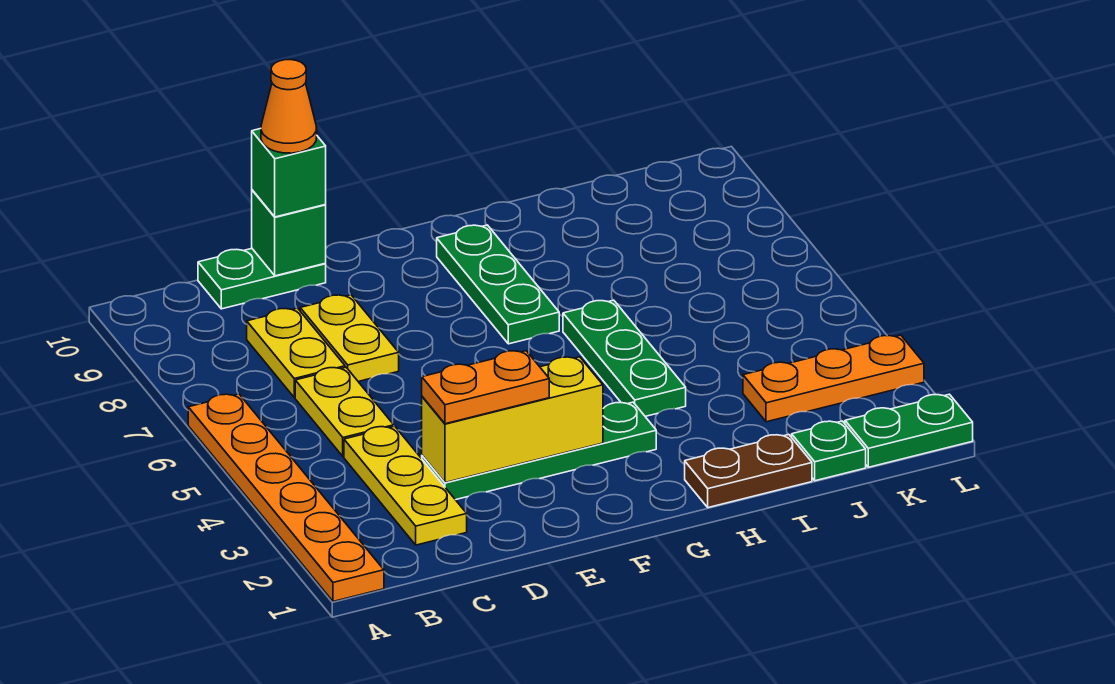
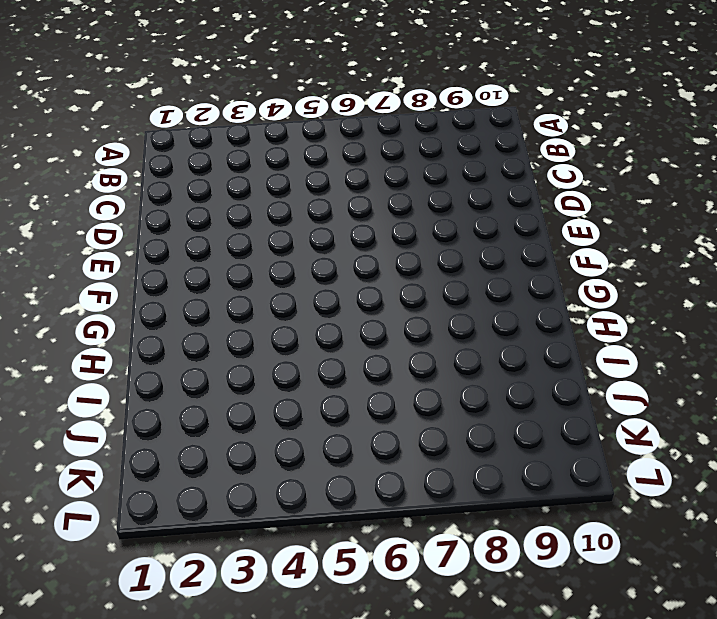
none -> orange plate A1:A6 level 1
none -> yellow plate C2:C4 level 1
none -> yellow plate C5:C6 level 1

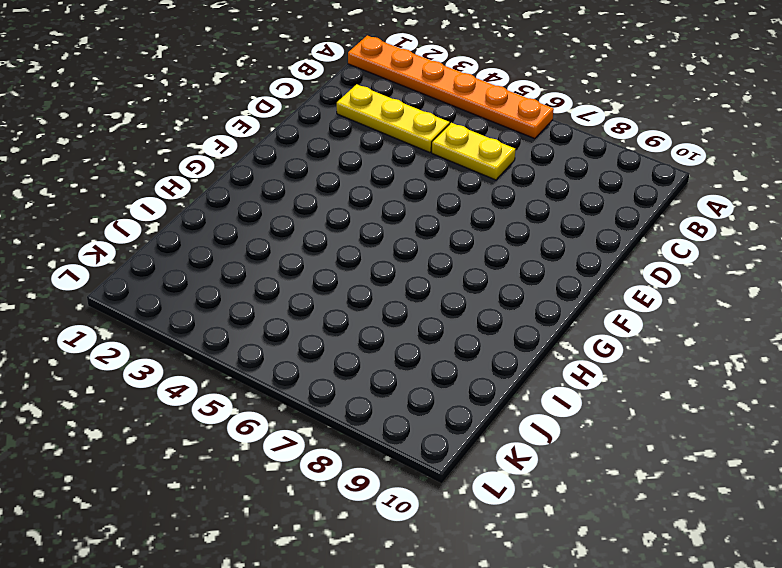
none -> yellow plate C7:C8 level 1
none -> green plate C10:D10 level 1
none -> green plate D3:G3 level 1

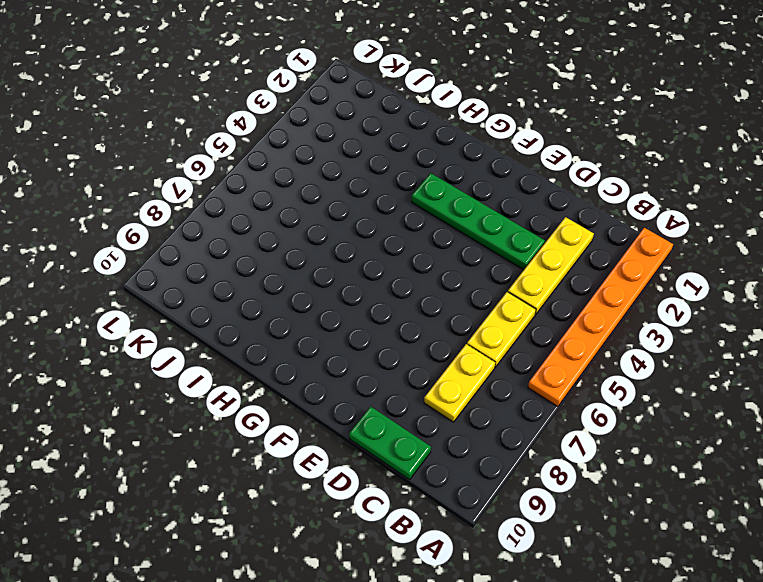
none -> yellow plate D7:D8 level 1
none -> green plate G7:G9 level 1
none -> brown plate H1:I1 level 1

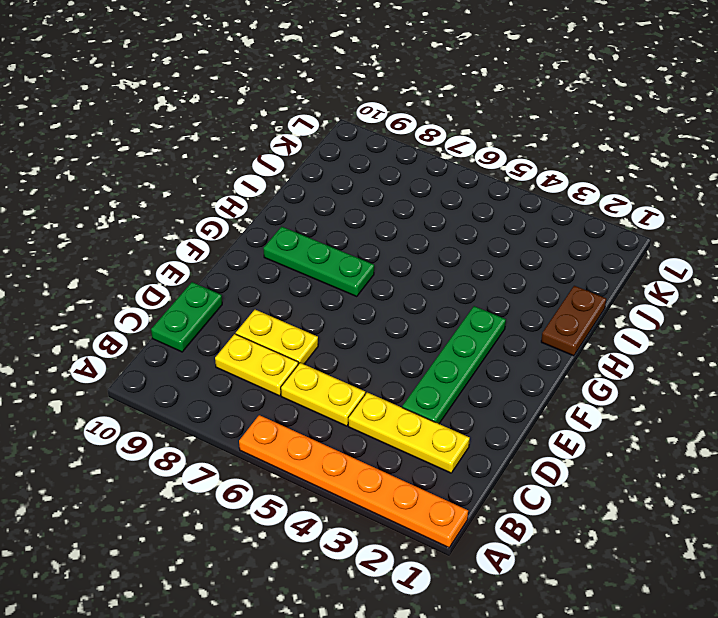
none -> green plate H4:H6 level 1
none -> green plate J1 level 1
none -> orange plate J3:L3 level 1

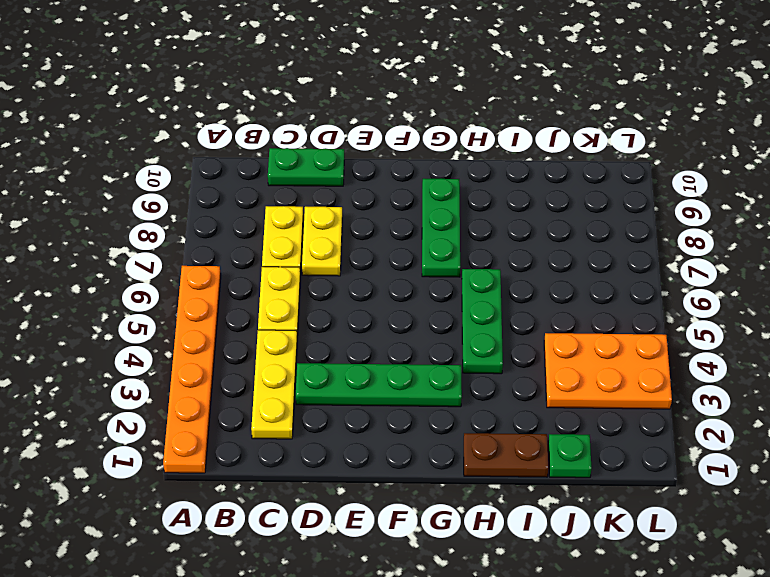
orange plate J3:L4 level 1 -> orange plate J3:L3 level 1
none -> green plate K1:L1 level 1
none -> yellow brick D3:F3 level 2
none -> green brick D10 level 2

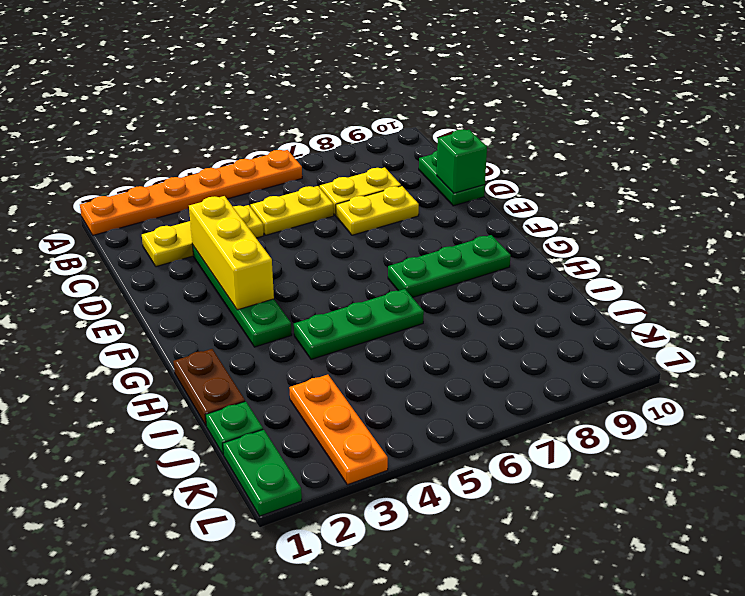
none -> orange plate D3:E3 level 3
none -> green brick D10 level 3
none -> orange cone D10 level 4

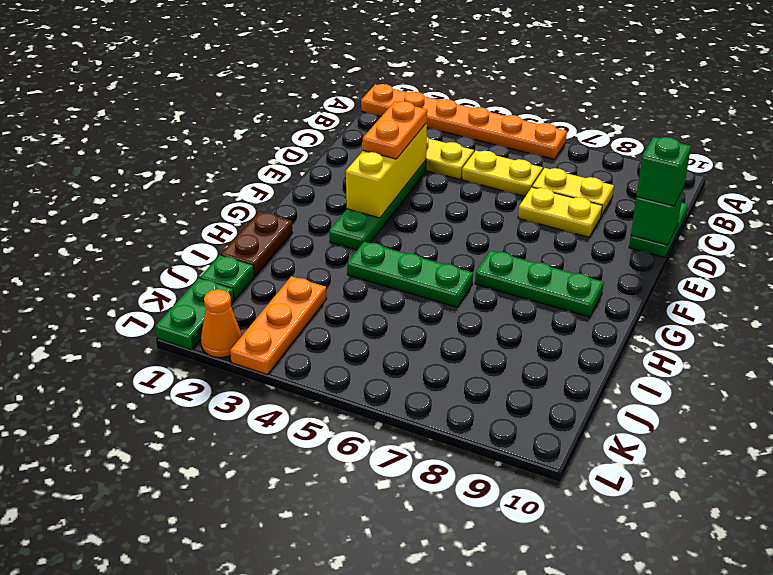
orange cone L2 level 1 -> orange cone D10 level 4

